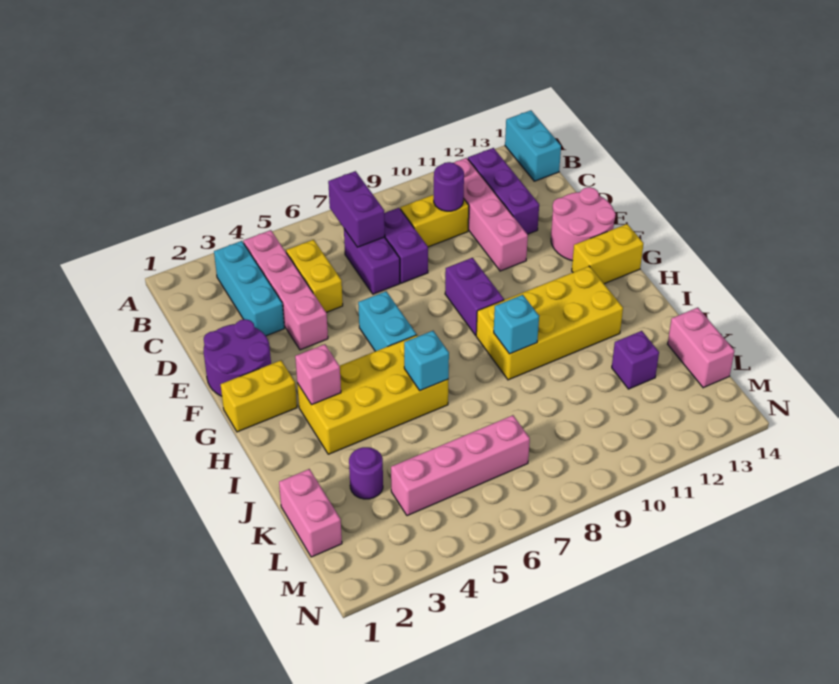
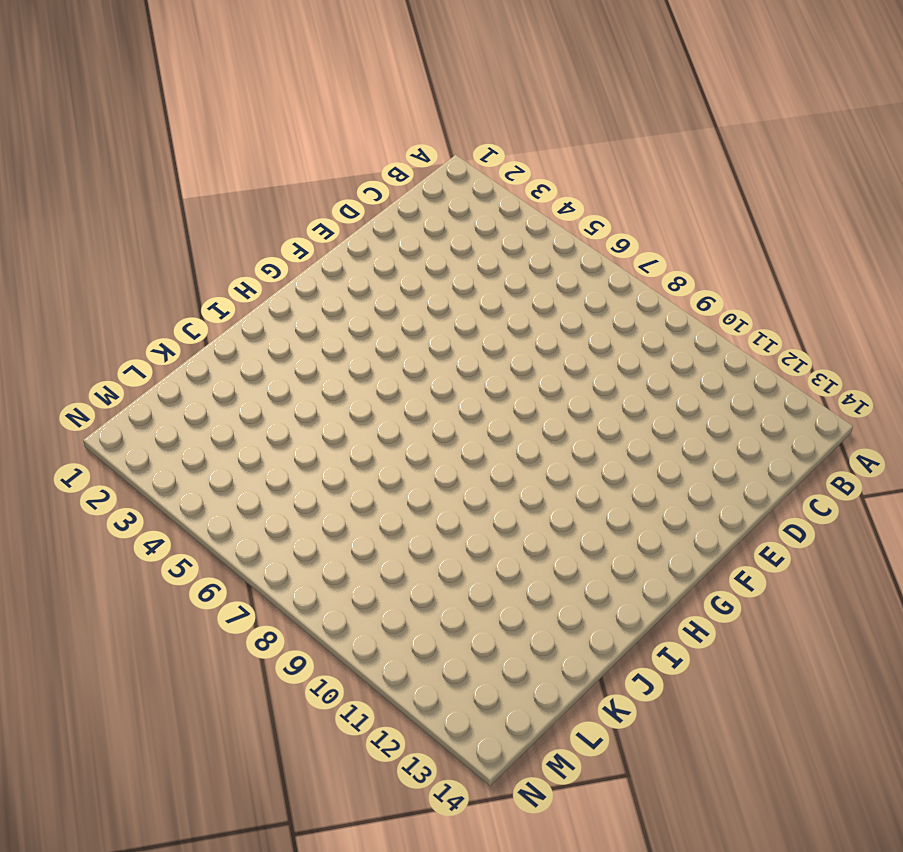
none -> cyan brick A14:B14 level 1
none -> cyan brick B3:D3 level 1
none -> pink brick B4:E4 level 1

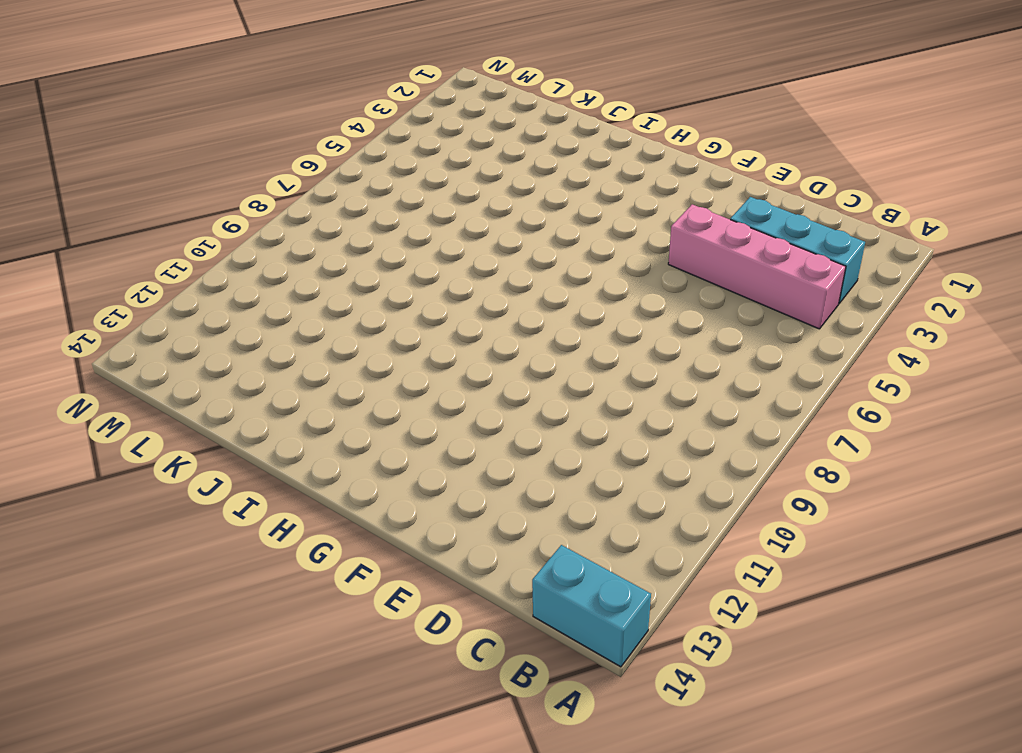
none -> pink brick B11:E11 level 1
none -> purple brick B12:D12 level 1
none -> yellow brick C5:D5 level 1

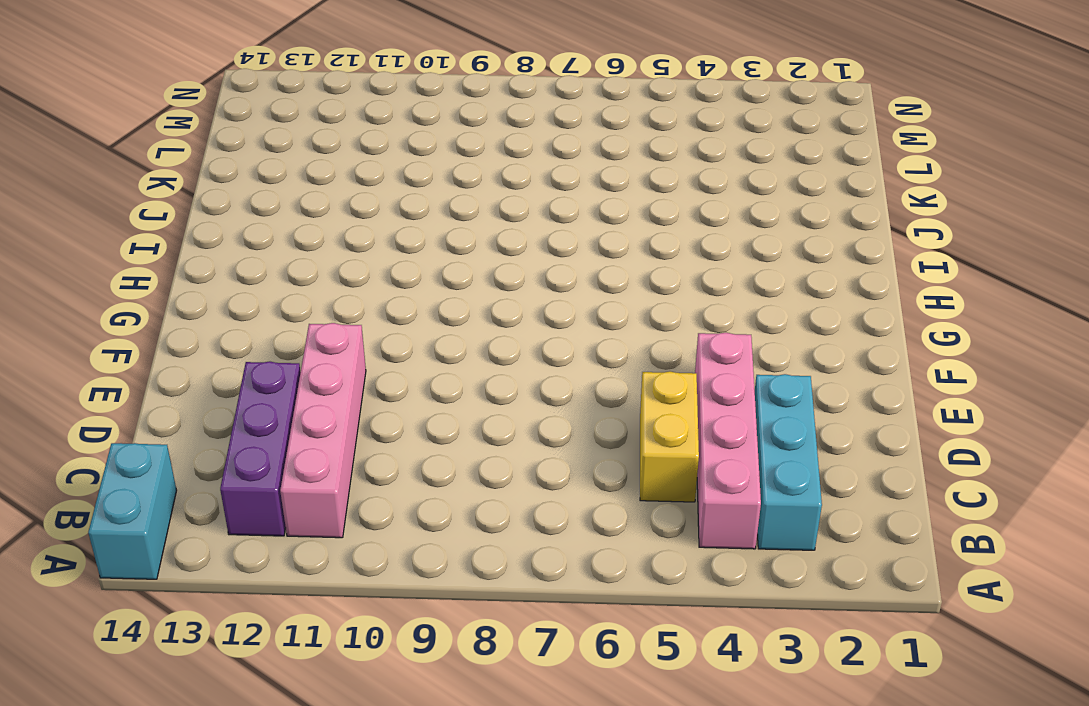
none -> purple brick C7:D7 level 1
none -> purple brick C8:D8 level 1
none -> yellow brick C9:C10 level 1

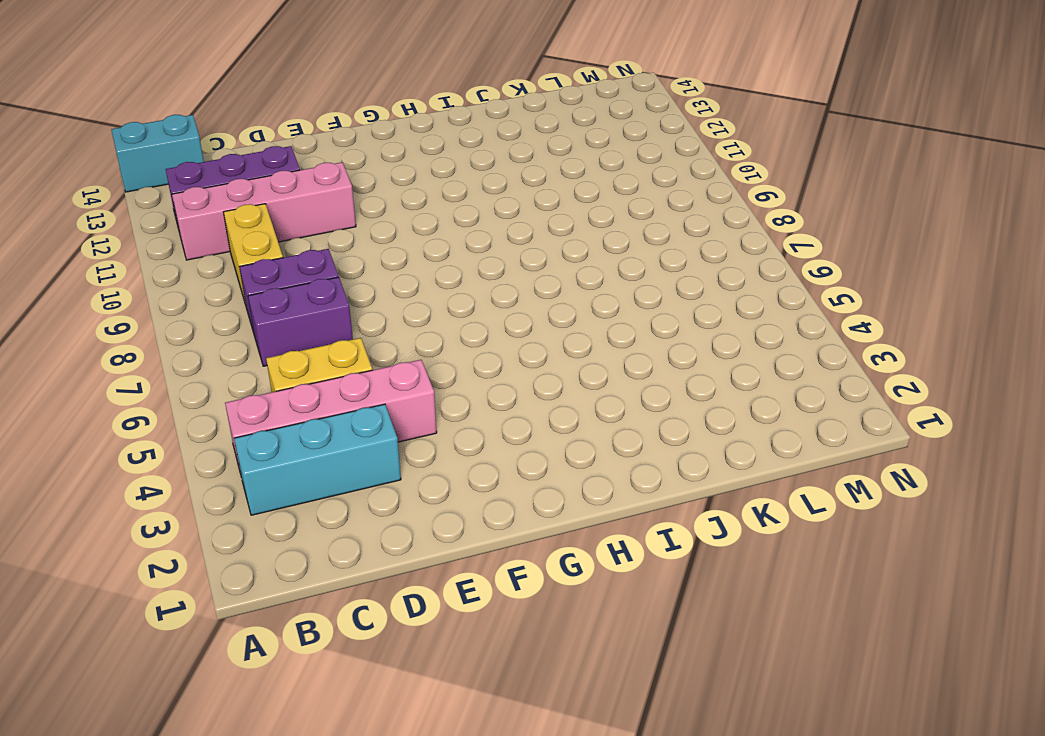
none -> purple round brick E1:F2 level 1
none -> pink round brick E13:F14 level 1
none -> cyan brick F6:G6 level 1

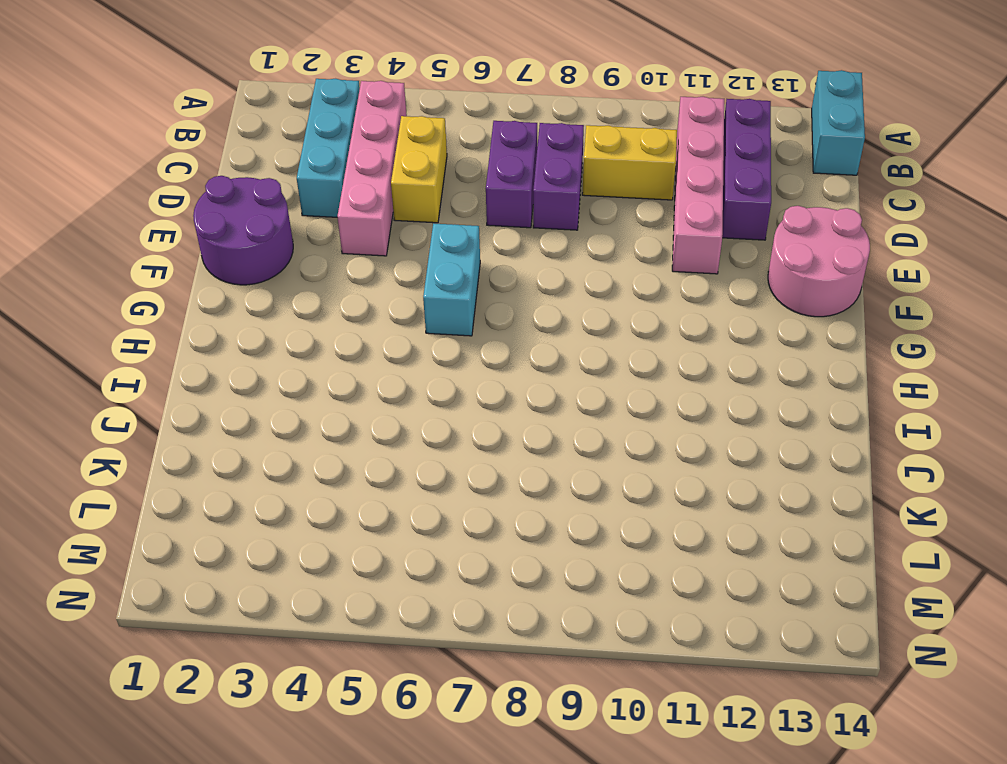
none -> purple brick F9:G9 level 1
none -> yellow brick G1:G2 level 1
none -> yellow brick G13:G14 level 1

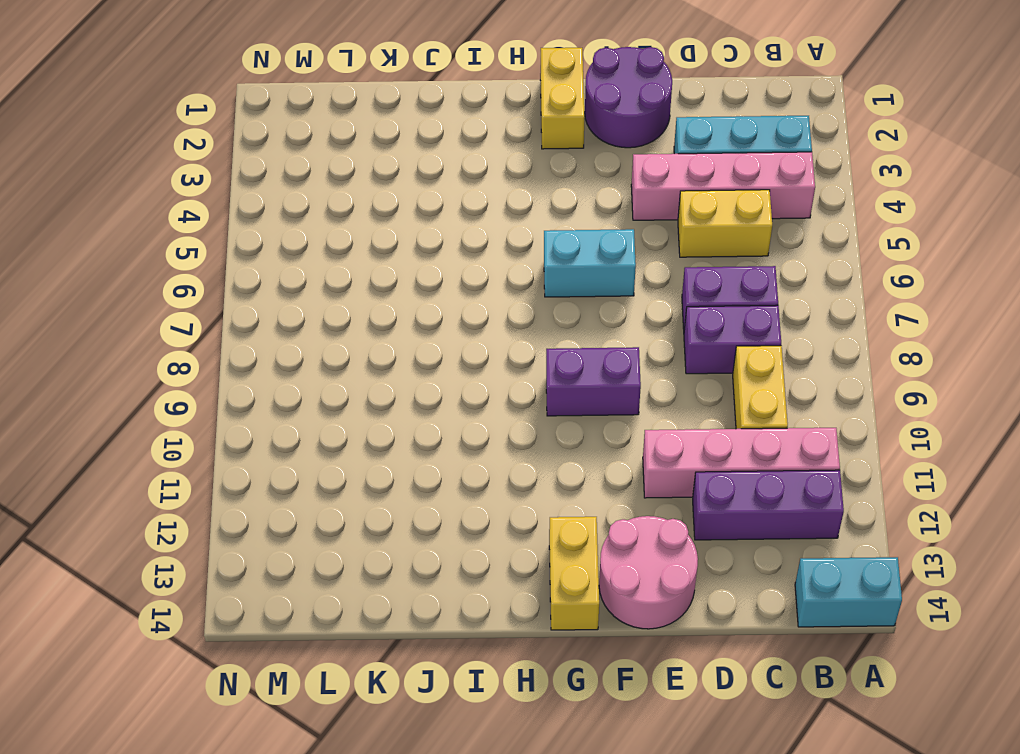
none -> yellow brick H3:I6 level 1
none -> yellow brick H9:I12 level 1
none -> pink brick K1:L1 level 1

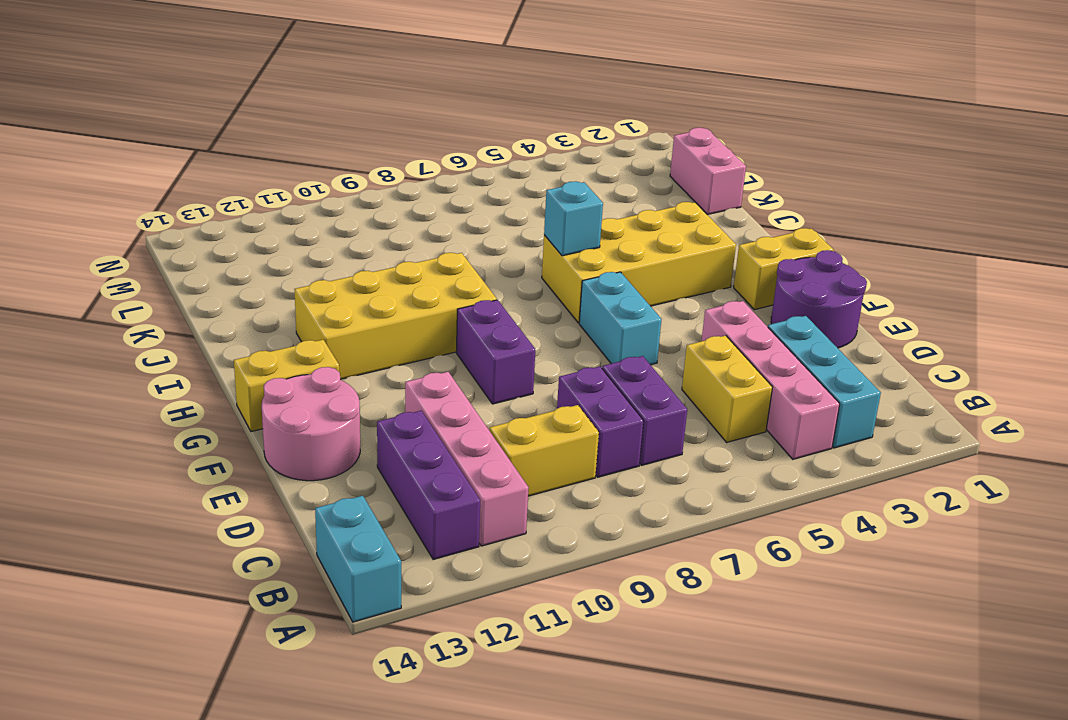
none -> purple round brick K3 level 1
none -> purple brick K12 level 1
none -> pink brick K14:L14 level 1

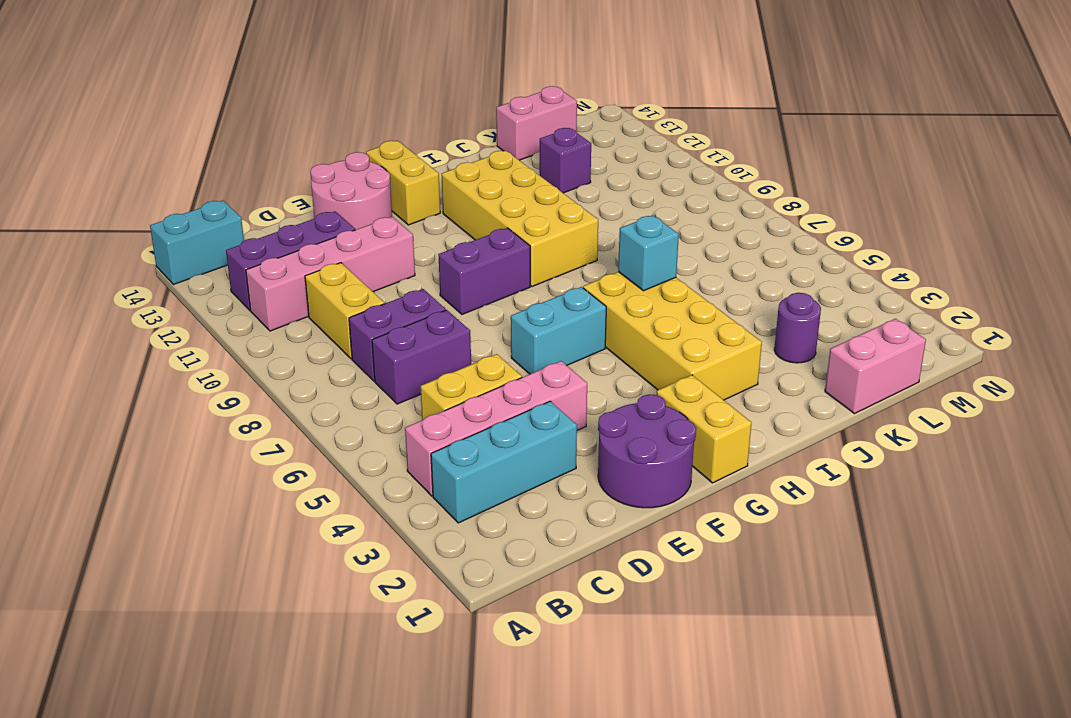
none -> pink brick L4:L7 level 1
none -> purple brick B7:C7 level 2
none -> purple round brick C10 level 2

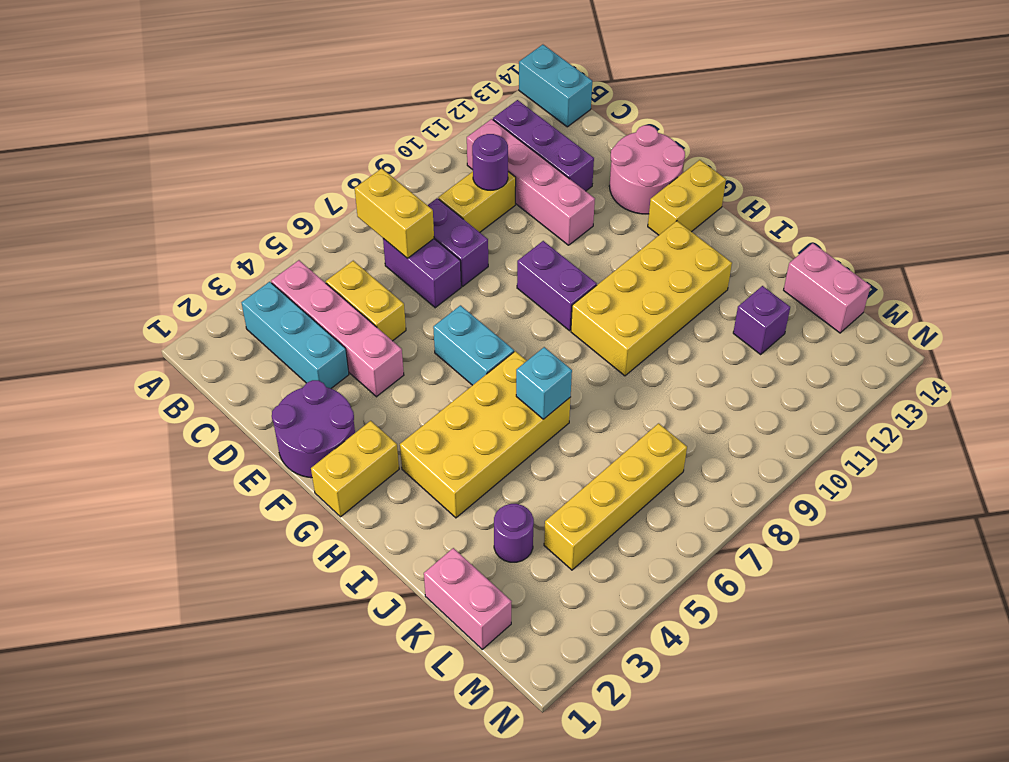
yellow brick B7:C7 level 2 -> purple brick B7:C7 level 2
yellow brick L4:L7 level 1 -> pink brick L4:L7 level 1
none -> pink brick H3 level 2
none -> cyan brick I9 level 2

